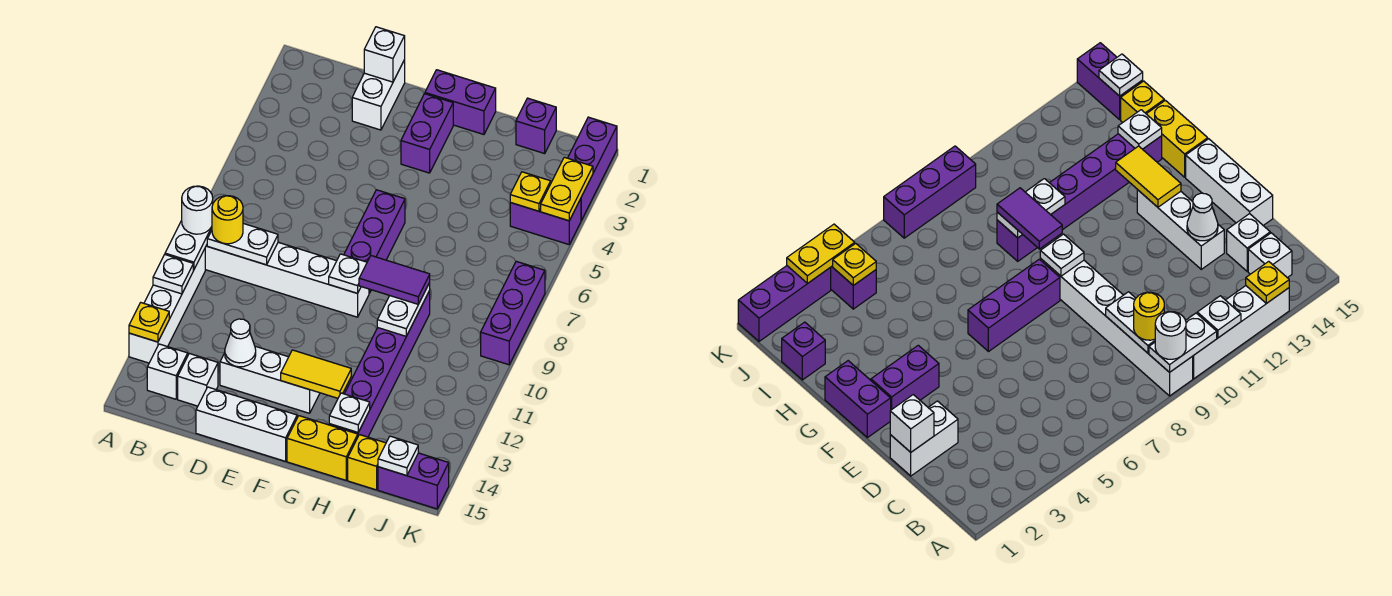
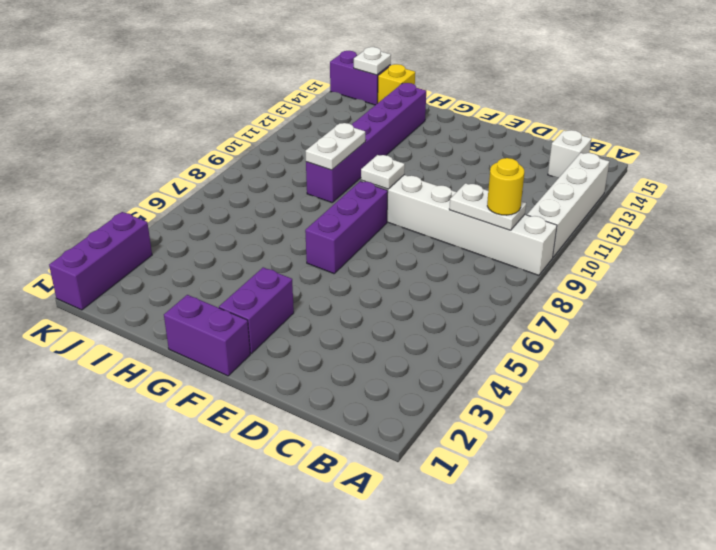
none -> white brick C14 level 1
none -> white brick D1:D2 level 1
none -> white brick D13:F13 level 1
none -> white brick D15:F15 level 1

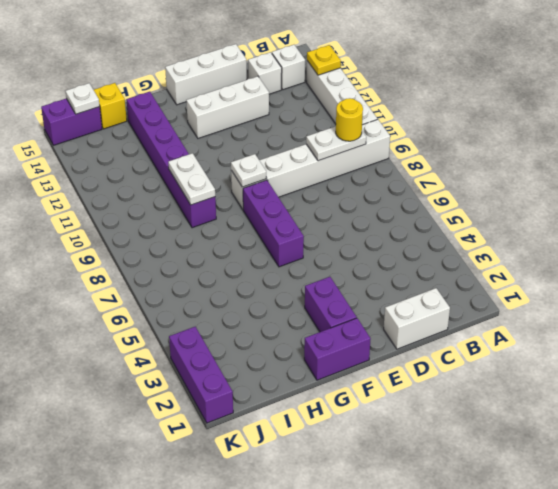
white brick C1:D1 level 1 -> white brick D1:D2 level 1
none -> yellow brick G15:H15 level 1
none -> purple brick I1 level 1
none -> purple brick J4:K4 level 1
none -> purple brick K7:K9 level 1

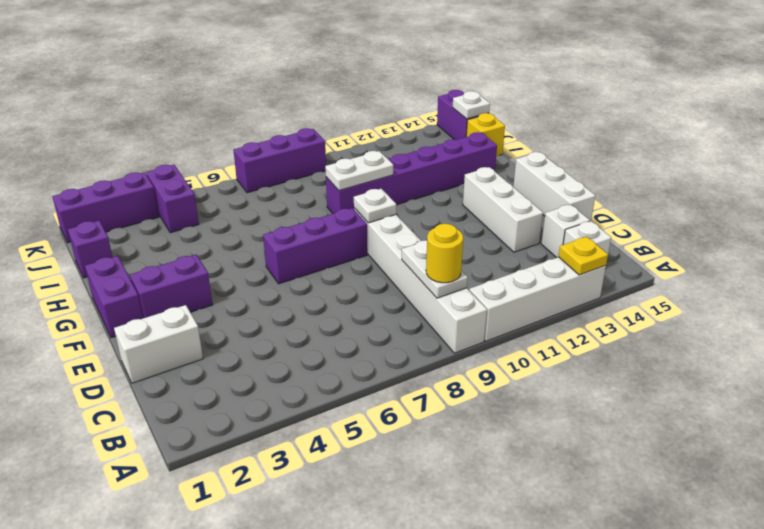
none -> yellow brick G15:H15 level 1
none -> white plate A9:A10 level 2
none -> white plate A11 level 2
none -> white brick D1 level 2

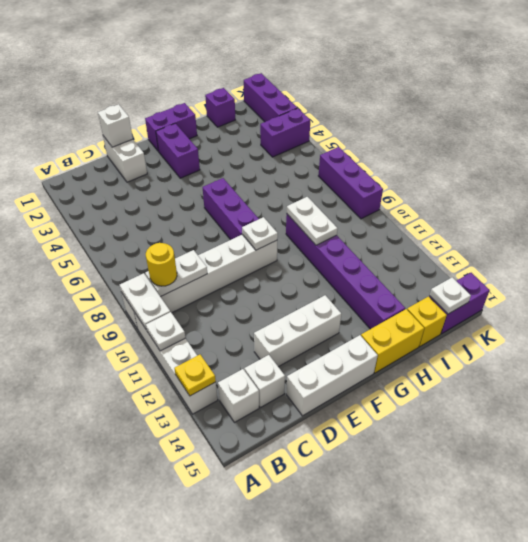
none -> white cone D13 level 2
none -> yellow tile F13:G13 level 2
none -> white plate H14 level 2
none -> yellow plate J4 level 2

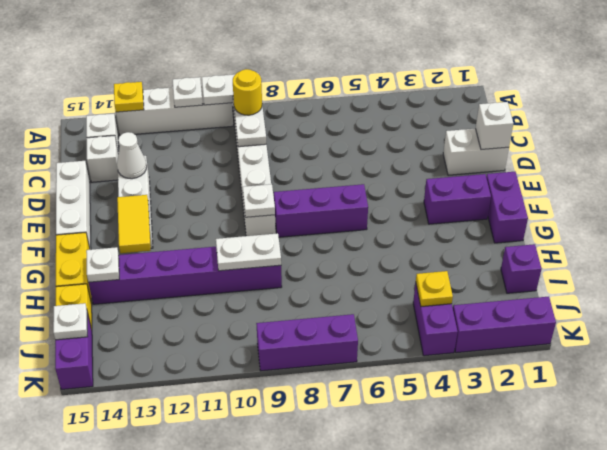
none -> yellow plate K3:K4 level 2
none -> white round brick A9 level 3
none -> purple tile G9:H9 level 3

